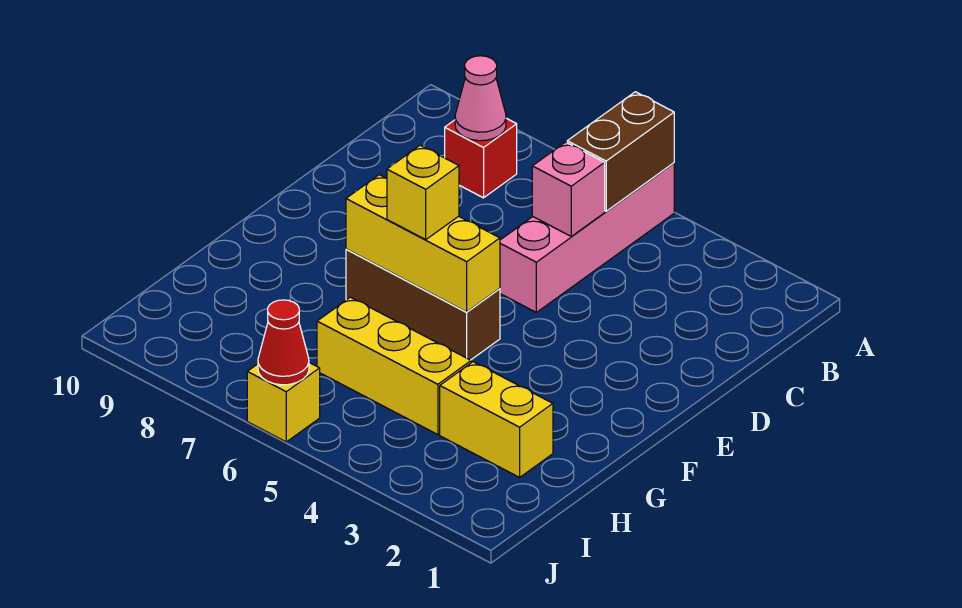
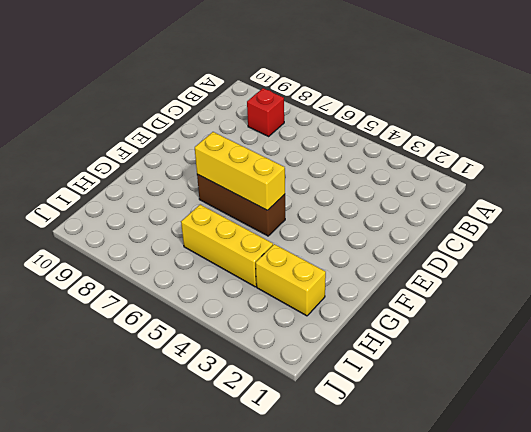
none -> pink brick A5:D5 level 1
none -> yellow brick J6 level 1
none -> brown brick A5:B5 level 2

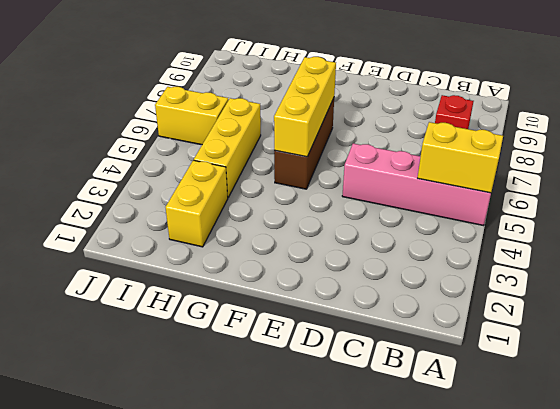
yellow brick A5:B5 level 2 -> brown brick A5:B5 level 2
yellow brick I6:J6 level 1 -> yellow brick J6 level 1
none -> pink cone B8 level 2
none -> pink brick C5 level 2
none -> red cone J6 level 2

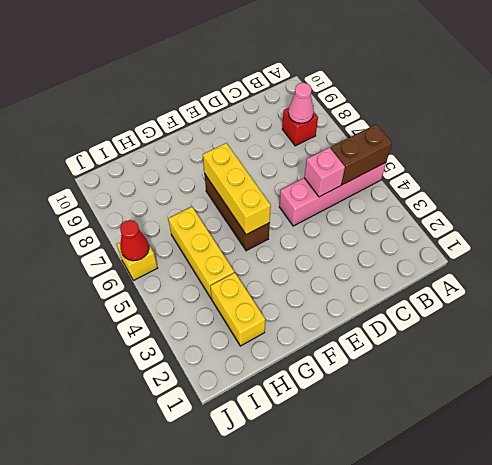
none -> yellow brick F6 level 3

